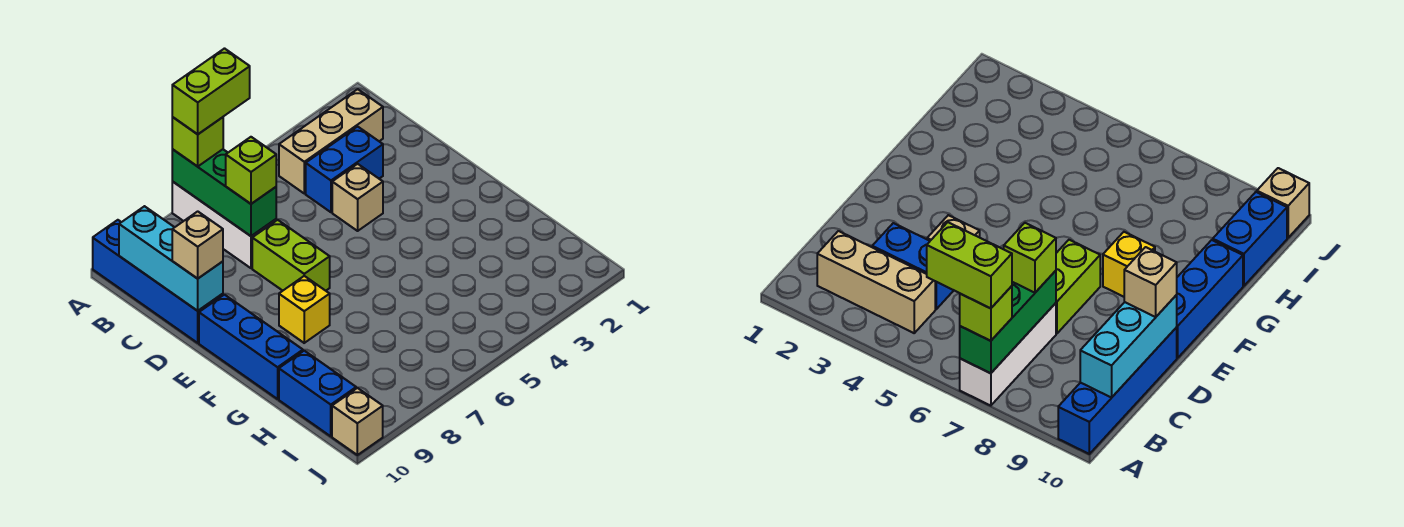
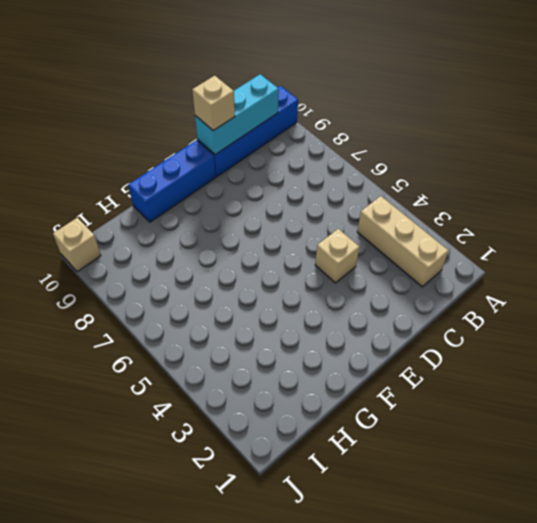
none -> white brick A7:C7 level 1
none -> blue brick C3:C4 level 1
none -> lime brick D7:E7 level 1

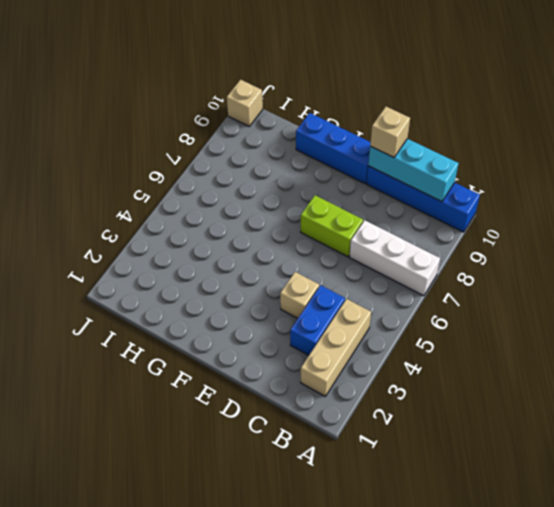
none -> yellow brick F8 level 1
none -> blue brick H10:I10 level 1
none -> green brick A7:C7 level 2

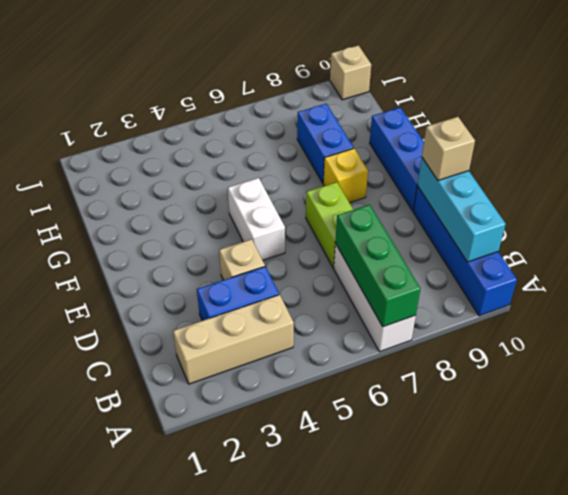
white brick E5:F5 level 1 -> none
blue brick G8:H8 level 1 -> blue brick H10:I10 level 1
none -> lime brick A7 level 3
none -> lime brick C7 level 3
none -> lime brick A6:A7 level 4

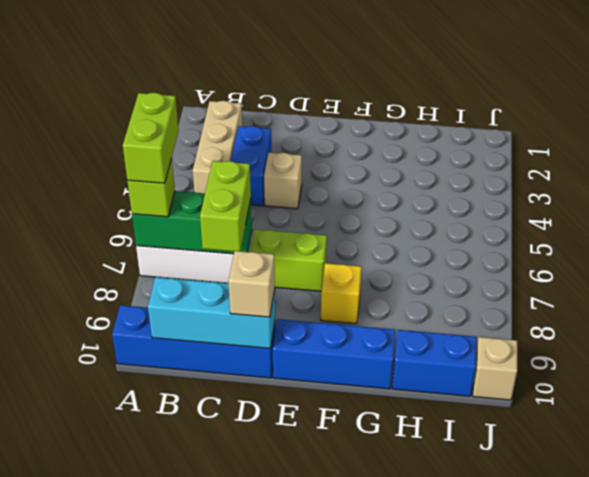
lime brick C7:C8 level 3 -> lime brick C7 level 3

